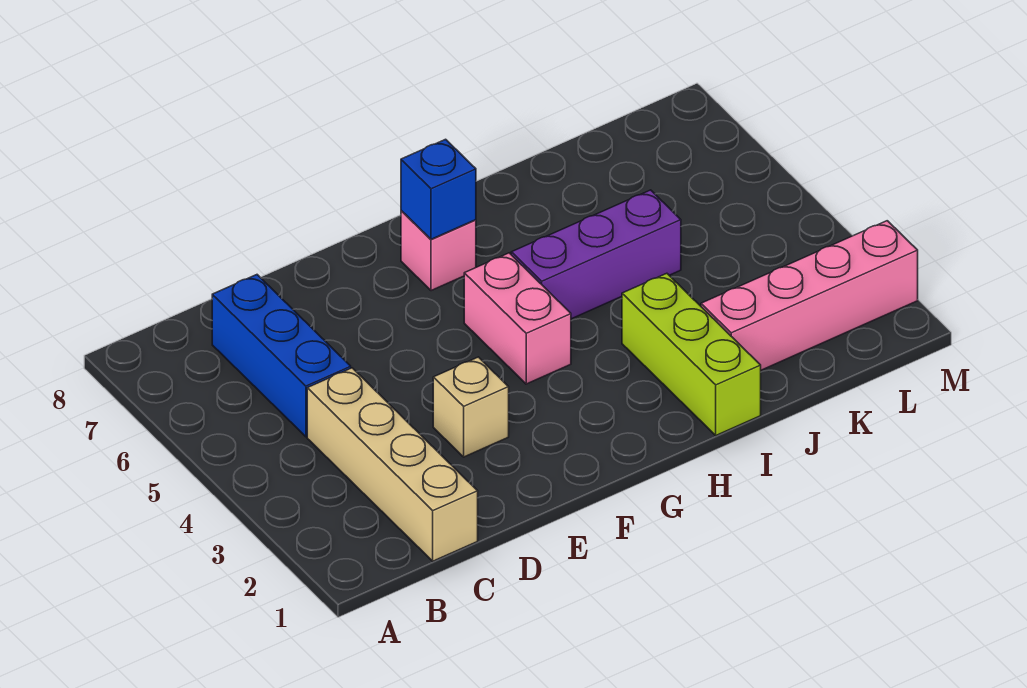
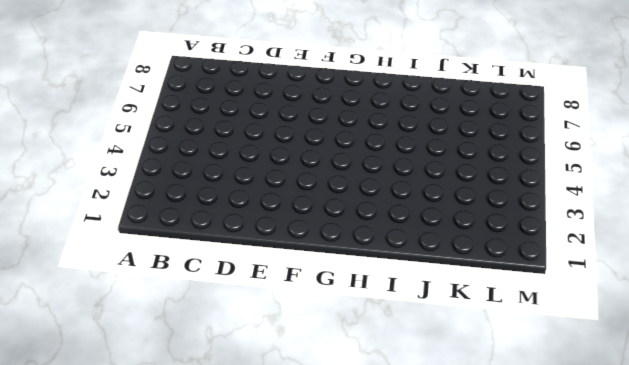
none -> tan brick C1:C4 level 1
none -> blue brick C5:C7 level 1

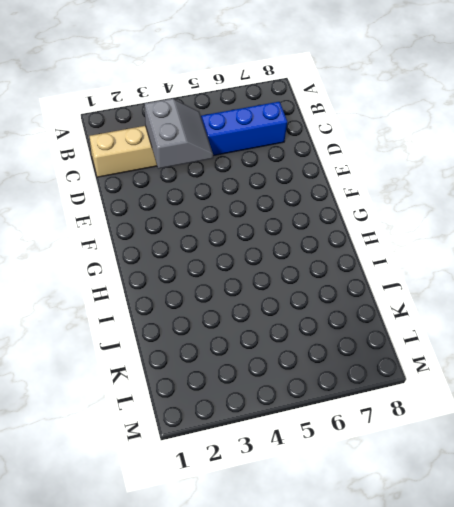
grey slope C3:D4 level 2 top 3 -> none
none -> tan brick E3 level 1
none -> pink brick G4:G5 level 1

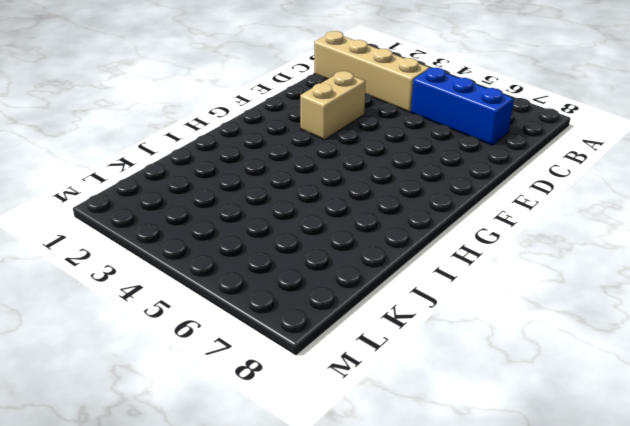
tan brick E3:F3 level 1 -> tan brick E3 level 1
none -> pink brick G4:G5 level 1
none -> pink brick G7 level 1

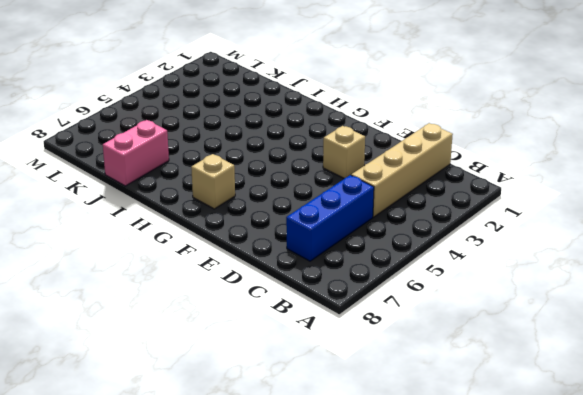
tan brick G7 level 1 -> pink brick G7 level 1
pink brick J7:J8 level 1 -> pink brick G4:G5 level 1
none -> purple brick H5:J5 level 1
none -> lime brick I1:I3 level 1

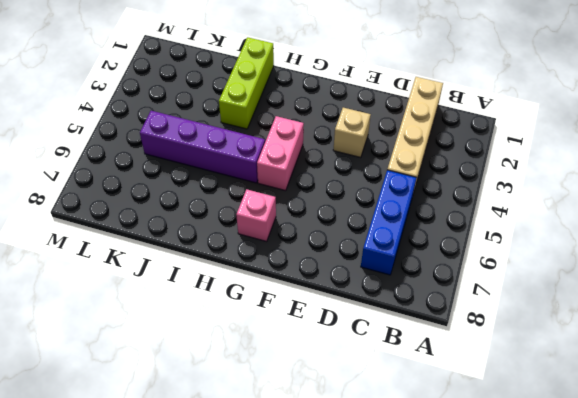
purple brick H5:K5 level 1 -> purple brick H5:J5 level 1
none -> pink brick J2:M2 level 1
none -> blue brick G7 level 2

